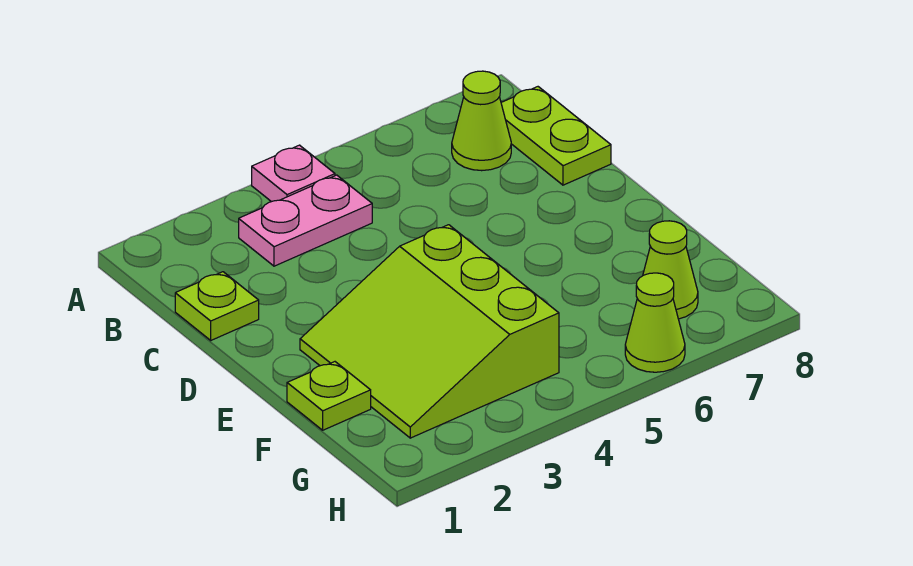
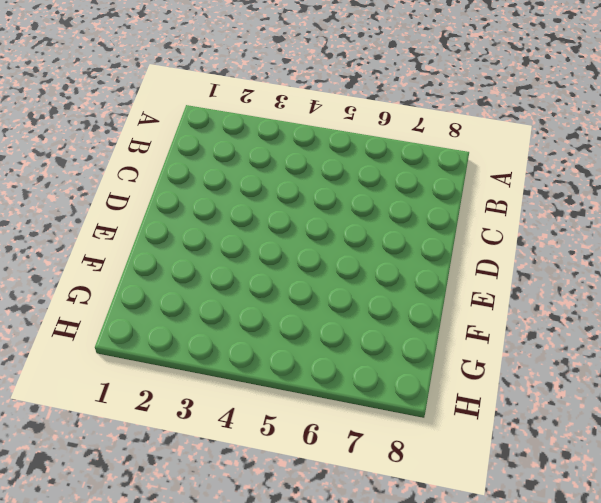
none -> pink plate A4 level 1
none -> pink plate B3:B4 level 1

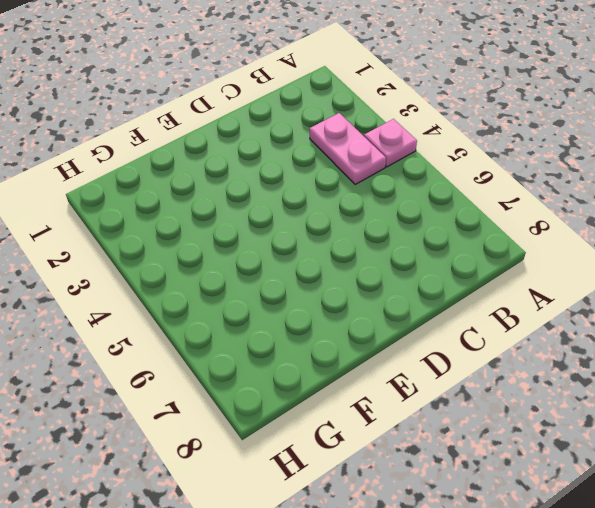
none -> lime cone B7 level 1
none -> lime plate B8:C8 level 1

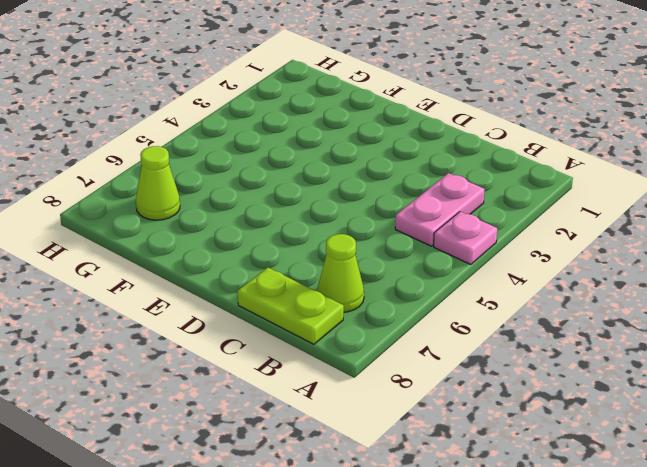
none -> lime plate C1 level 1
none -> lime slope E2:G4 level 1 top 4

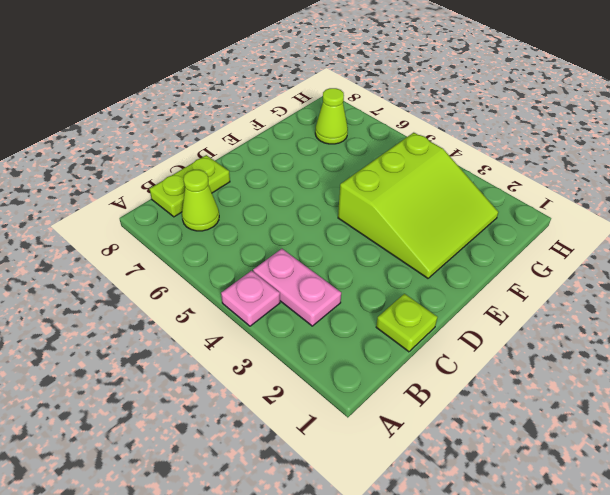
none -> lime plate F1 level 1
none -> lime cone H6 level 1

